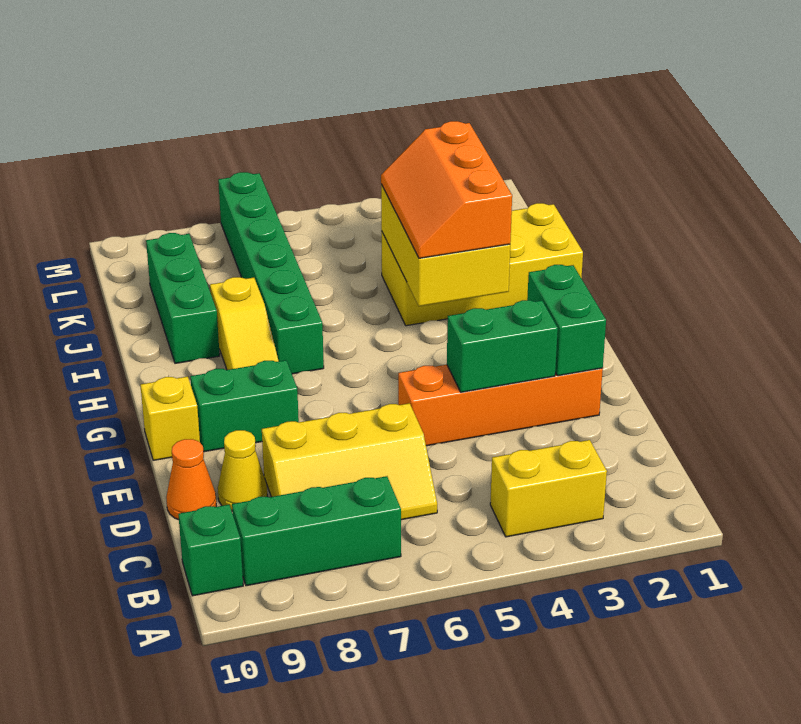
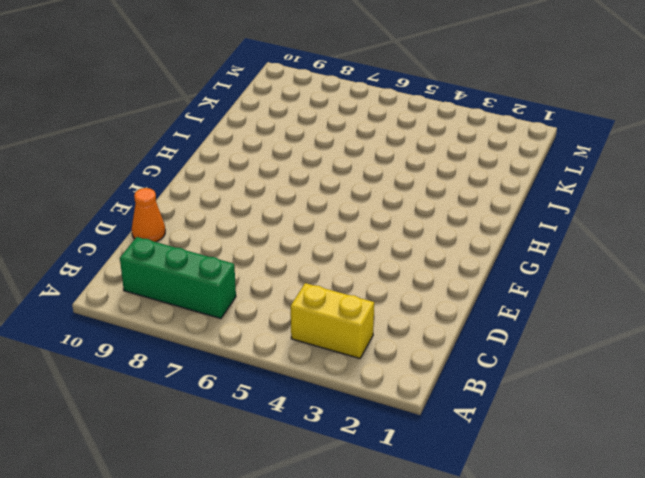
none -> green brick B10 level 1
none -> yellow slope C6:D8 level 1 top D
none -> yellow cone D9 level 1

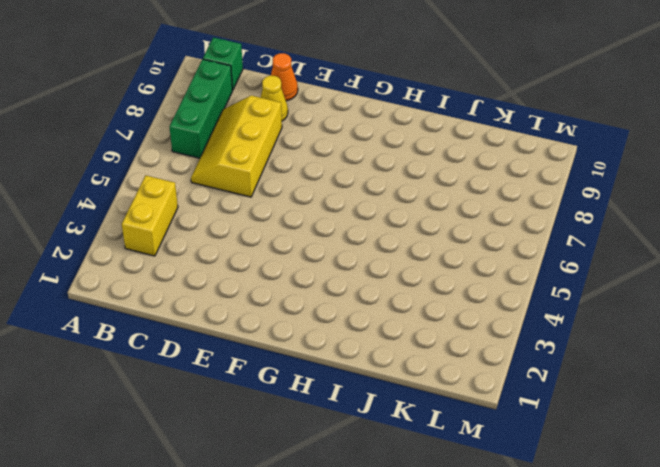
none -> orange brick E2:E5 level 1
none -> green brick F8:F9 level 1
none -> yellow brick F10 level 1

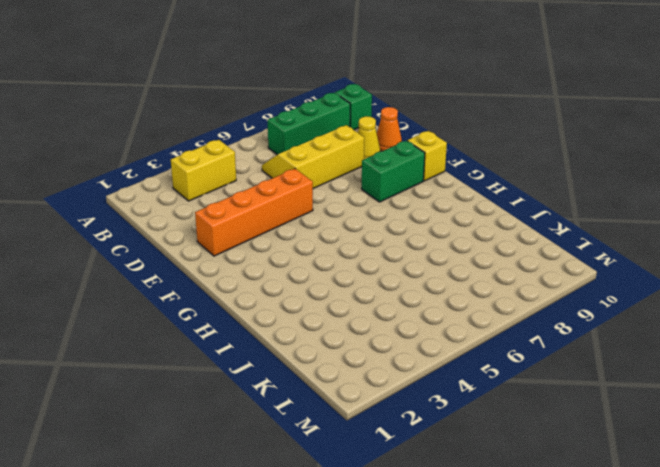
none -> yellow slope G8:I8 level 1 top I
none -> green brick H7:M7 level 1
none -> yellow brick I1:J4 level 1

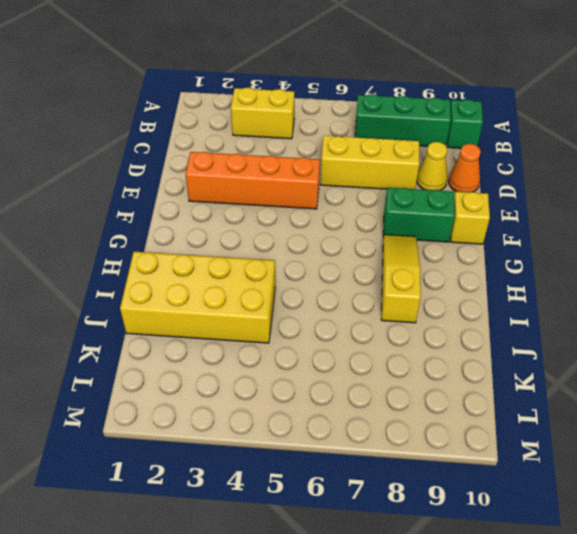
none -> green brick H7:M7 level 1
none -> green brick I9:K9 level 1
none -> green brick E2:F2 level 2

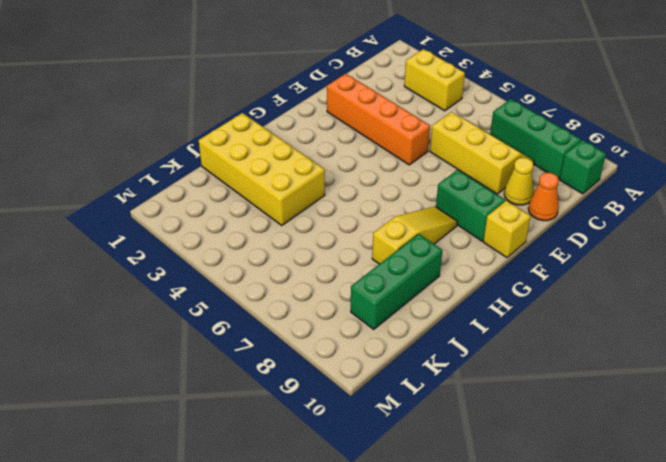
none -> green brick H7:M7 level 1
none -> green brick E2:F2 level 2
none -> green brick E3:E4 level 2

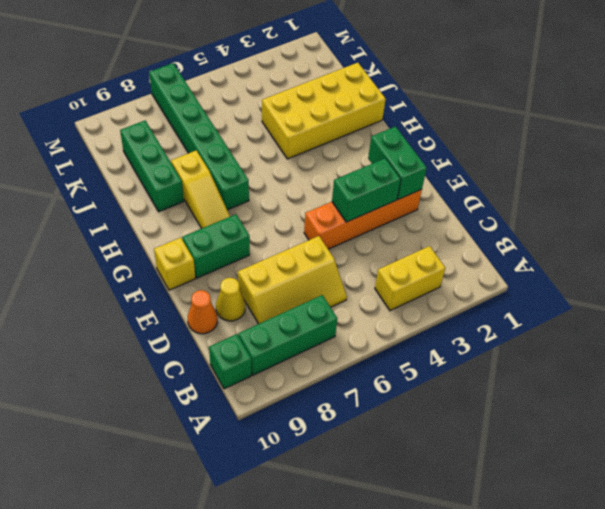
none -> yellow brick H3:J4 level 2
none -> orange slope H3:J4 level 3 top 3

